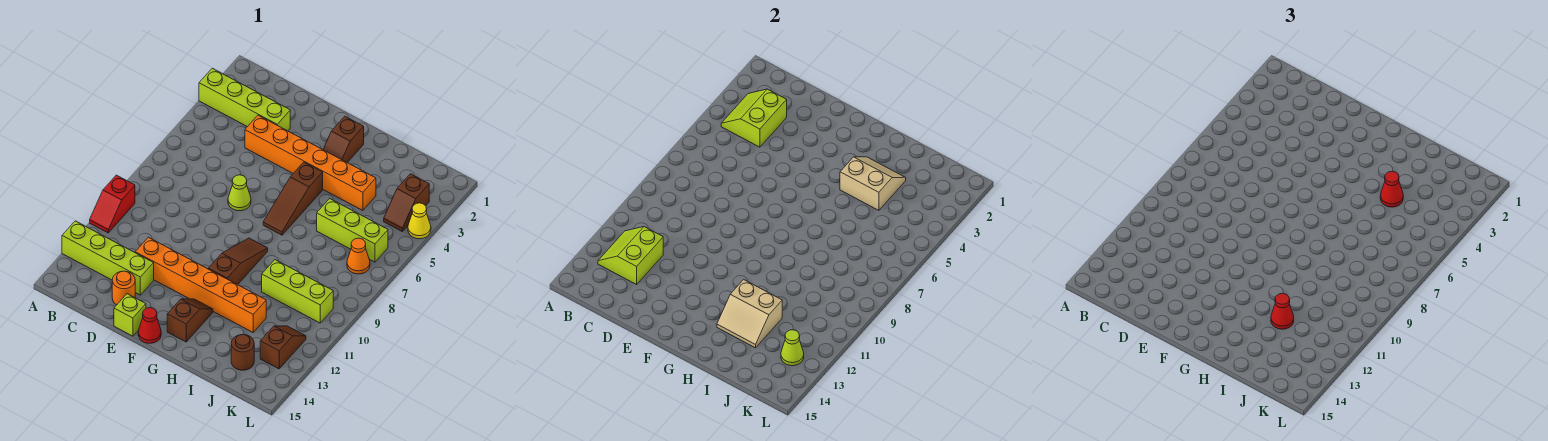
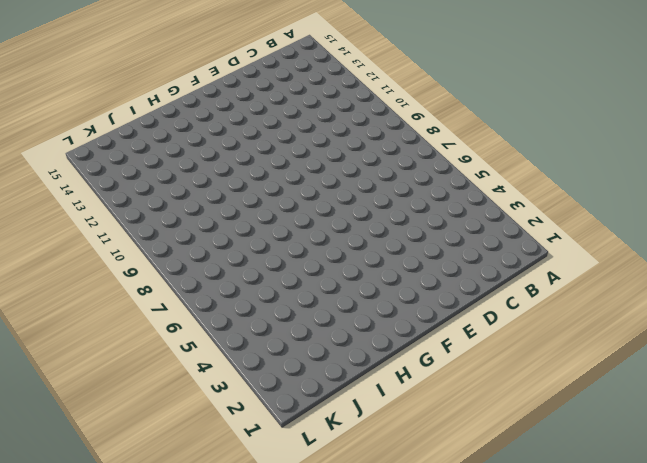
none -> lime brick A3:D3 level 1
none -> red slope A10:A11 level 1 top 10
none -> lime brick A13:D13 level 1

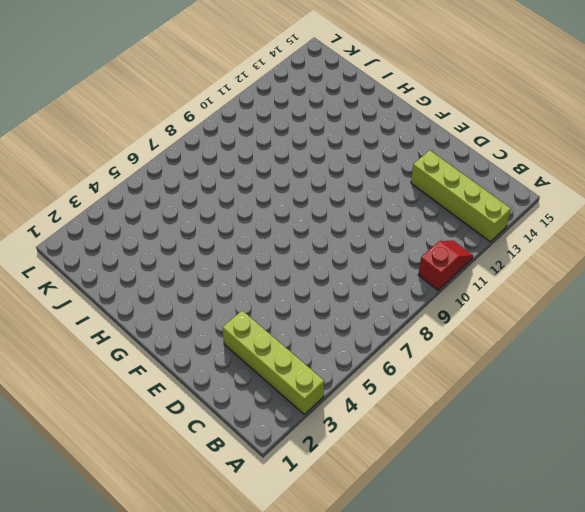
none -> orange brick D4:I4 level 1
none -> orange brick D12:I12 level 1
none -> orange round brick D14 level 1

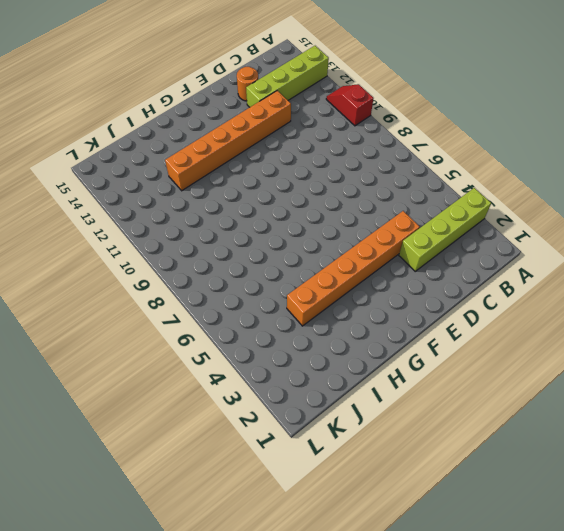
none -> lime cone E7 level 1
none -> lime brick E15 level 1
none -> red cone F15 level 1

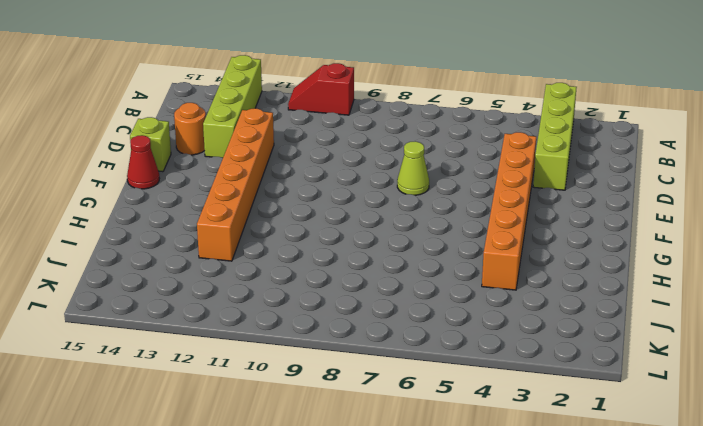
none -> brown slope G2:G3 level 1 top 2
none -> brown slope G5:G7 level 1 top 5
none -> brown slope G9:G11 level 1 top 11

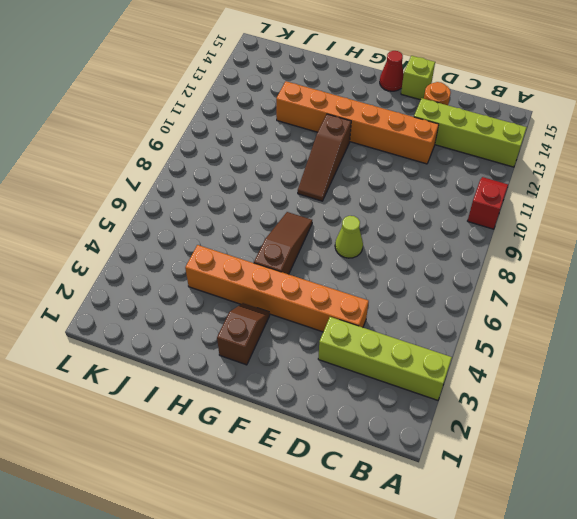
none -> brown slope G13:G14 level 1 top 14
none -> lime brick I6:K6 level 1
none -> lime brick I10:K10 level 1

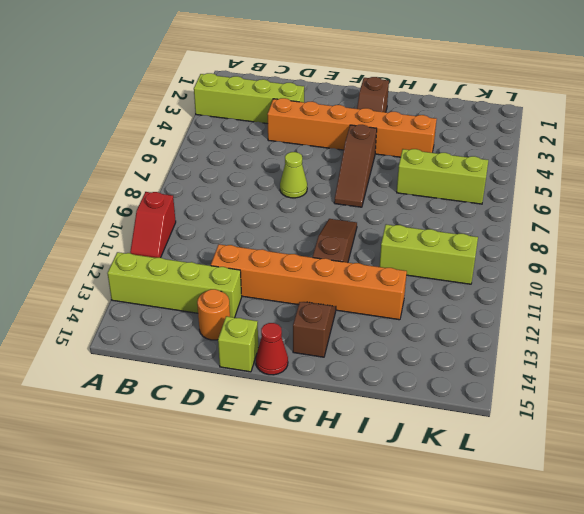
none -> brown round brick J14 level 1
none -> brown slope K3:K4 level 1 top 3
none -> orange cone K7 level 1

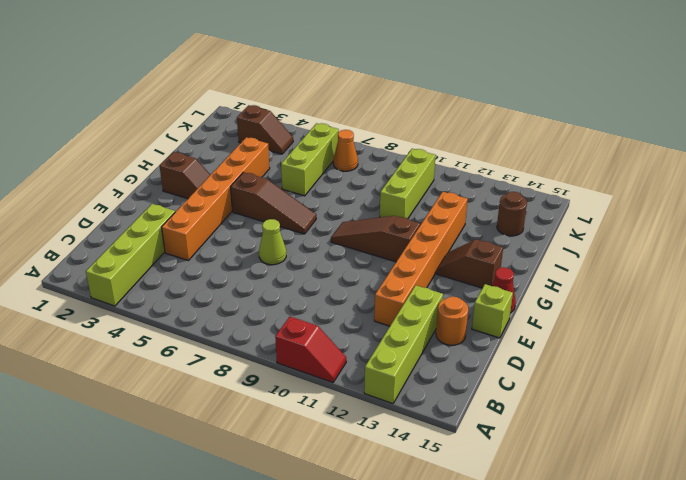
none -> brown slope K12:K13 level 1 top 13
none -> yellow cone L4 level 1
none -> lime slope B3:C4 level 2 top C

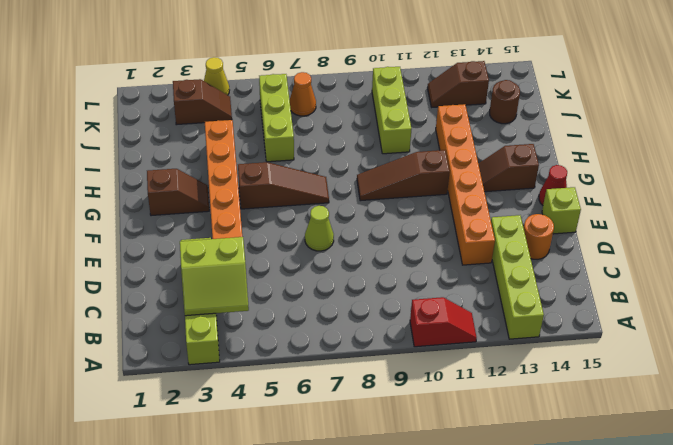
none -> lime slope B12:C13 level 2 top C
none -> tan slope H3:I4 level 2 top 4
none -> tan slope H12:I13 level 2 top 12

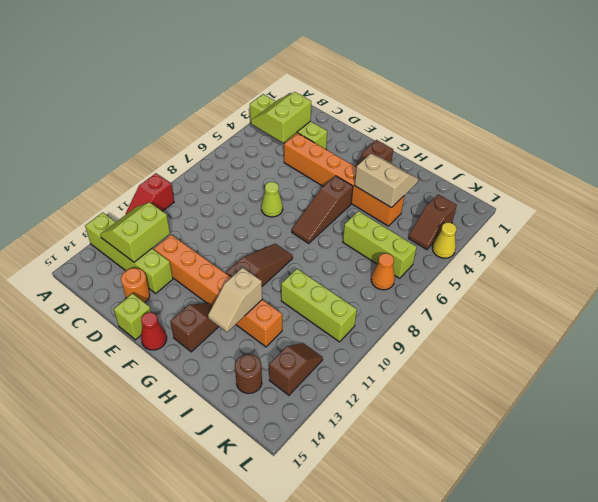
tan slope H12:H13 level 2 top 12 -> tan slope H12:I13 level 2 top 12
none -> lime cone K13 level 2
none -> red cone I4 level 3
none -> red cone I12 level 3

